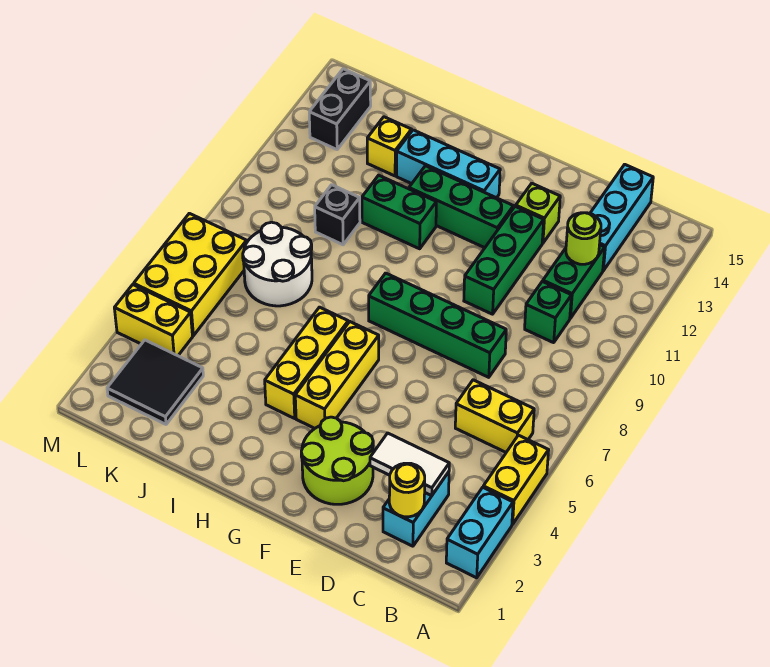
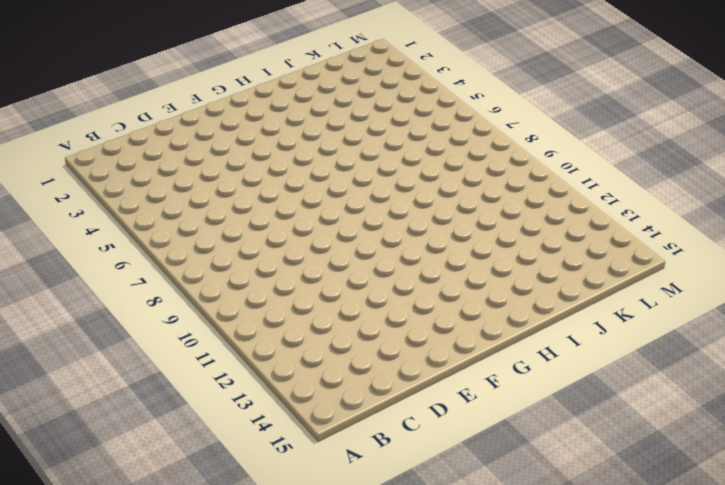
none -> cyan brick A2:A3 level 1
none -> yellow brick A4:A5 level 1
none -> yellow brick B6:C6 level 1

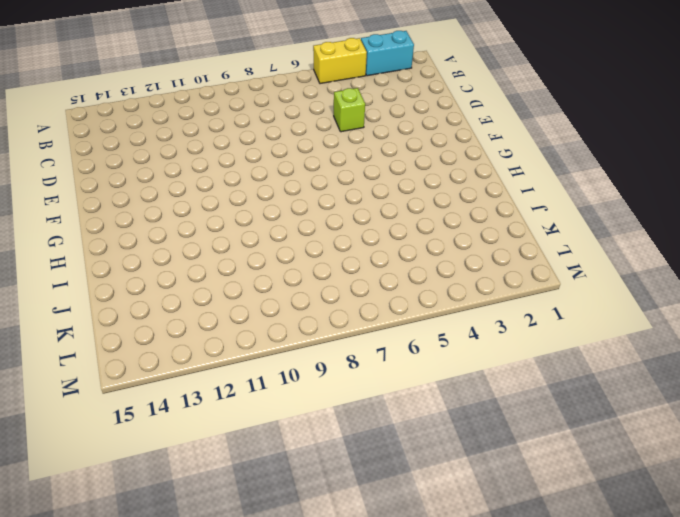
lime brick D5 level 1 -> lime brick E13 level 1
none -> yellow brick B6:C6 level 1
none -> cyan brick C2:C3 level 1
none -> green brick C10 level 1

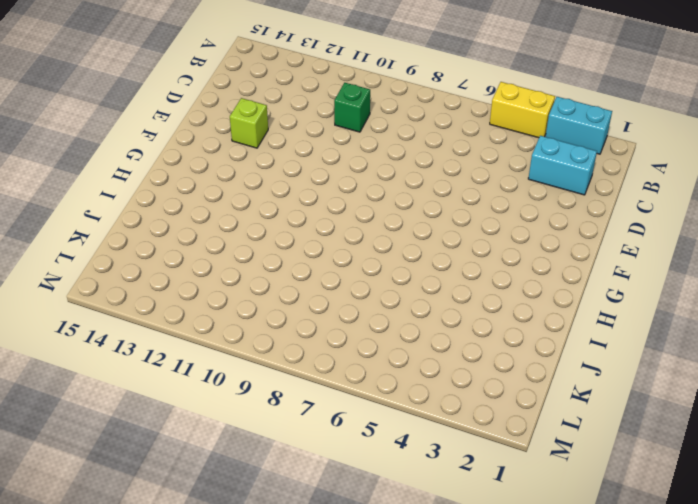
none -> yellow brick B6:C6 level 1
none -> green brick C11:C12 level 1
none -> cyan brick C13:C15 level 1

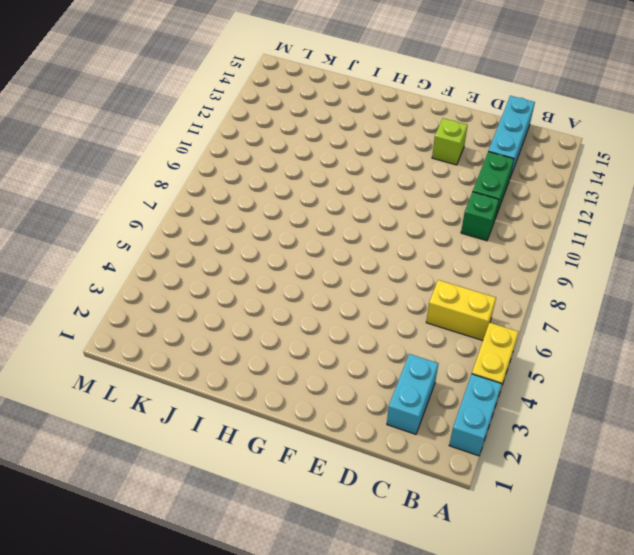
none -> green brick D8:G8 level 1
none -> lime round brick E2:F3 level 1
none -> green brick E10:E12 level 1

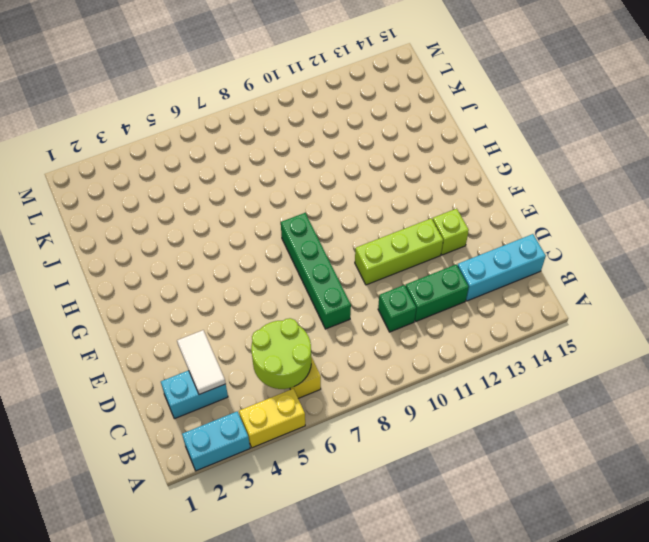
lime round brick B5:C6 level 2 -> lime round brick E2:F3 level 1
lime brick E10:E12 level 1 -> green brick E10:E12 level 1
none -> green brick F12:H12 level 1
none -> yellow brick G4:G6 level 1
none -> cyan brick G13:I13 level 1

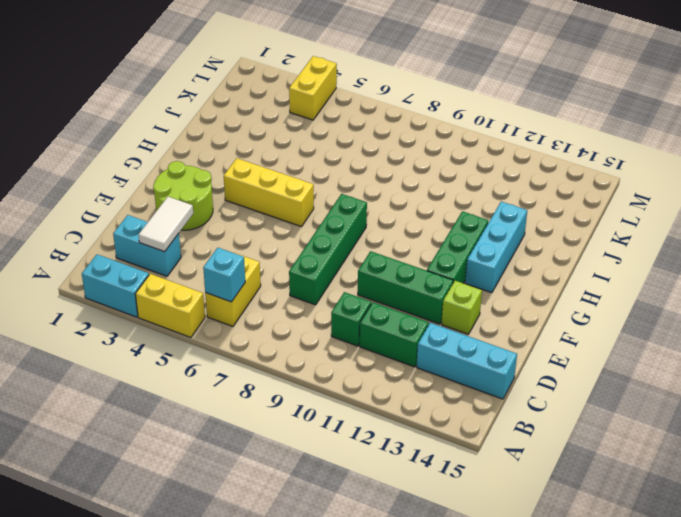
cyan brick B6 level 2 -> none
none -> yellow brick H4:H6 level 1
none -> green brick H11:I11 level 1
none -> white round brick J7:K8 level 1

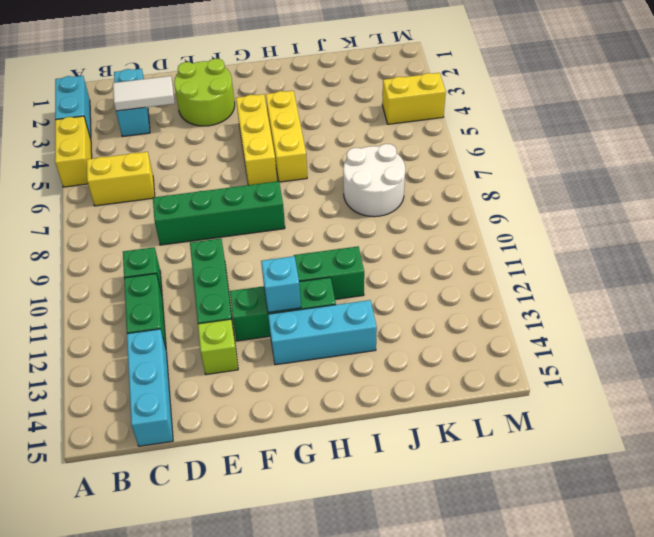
cyan brick G12 level 2 -> none
none -> black brick J10 level 1
none -> yellow brick J13 level 1
none -> black tile K2:L3 level 1

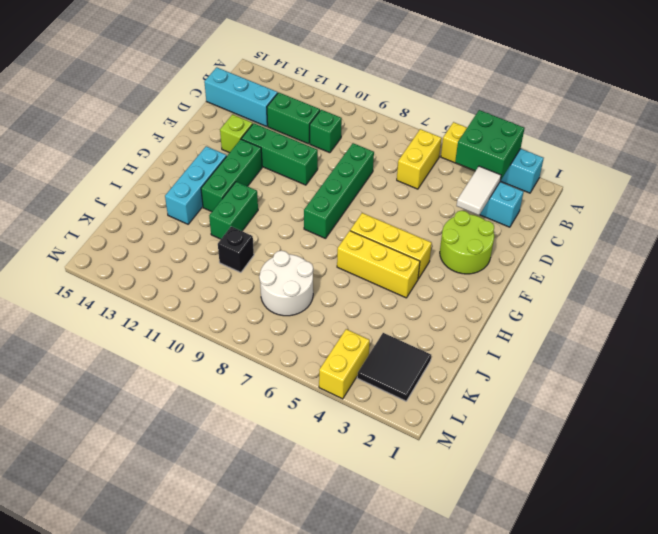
green brick A3:B4 level 2 -> none
none -> yellow brick J13 level 1
none -> yellow brick L5:M7 level 1
none -> black brick L13:L14 level 1

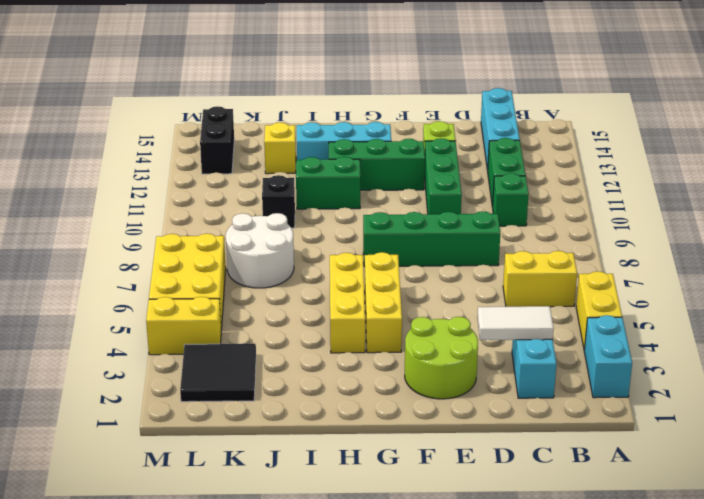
none -> yellow round brick C2 level 2
none -> lime round brick C12 level 2

